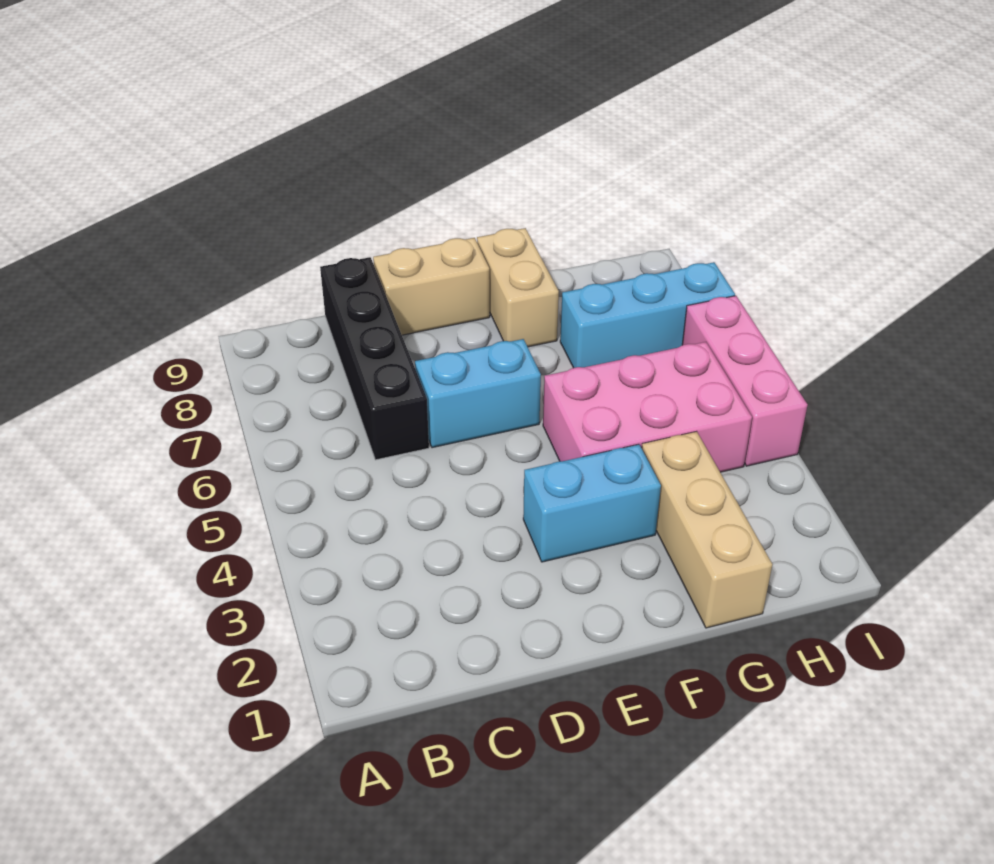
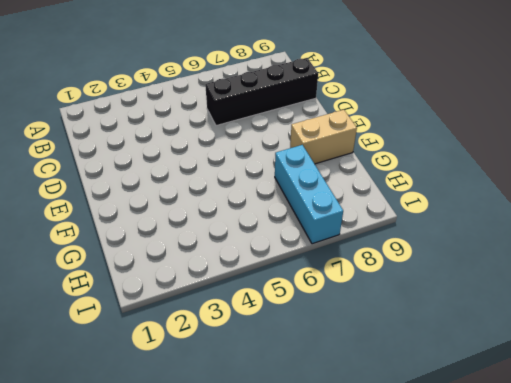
none -> cyan brick D6:E6 level 1
none -> tan brick D9:E9 level 1

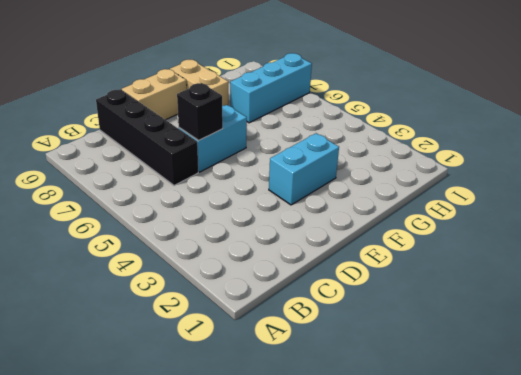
black brick D6 level 2 -> none
none -> pink brick F4:H5 level 1
none -> tan brick G1:G3 level 1

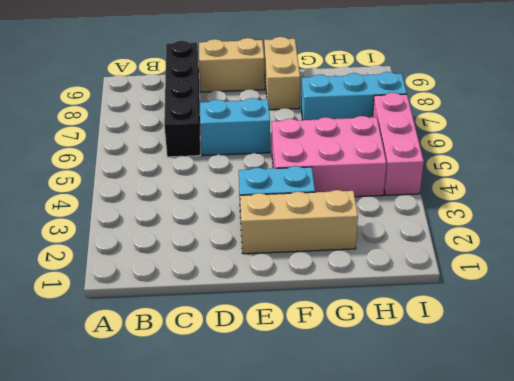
tan brick E2:G2 level 1 -> tan brick G1:G3 level 1

